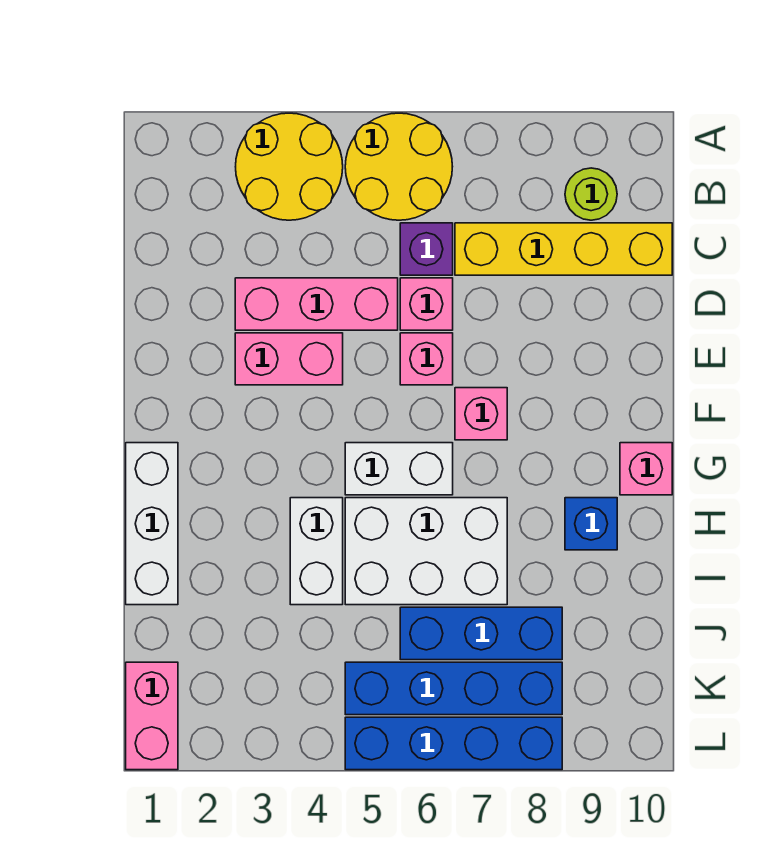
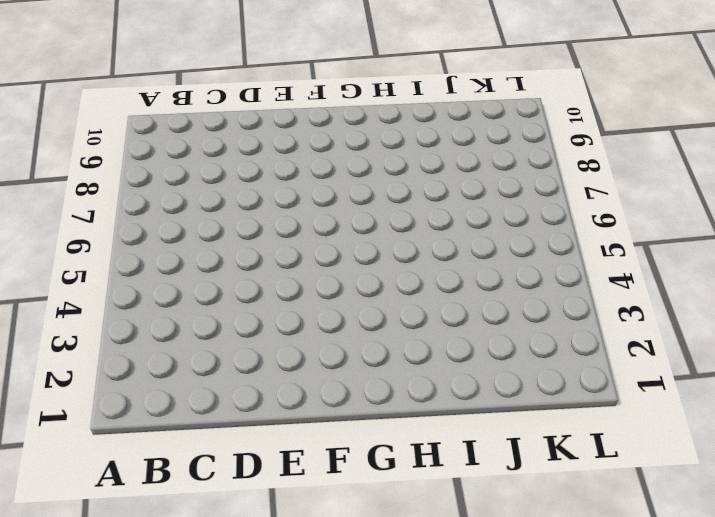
none -> yellow round brick A3:B4 level 1
none -> yellow round brick A5:B6 level 1
none -> lime round brick B9 level 1

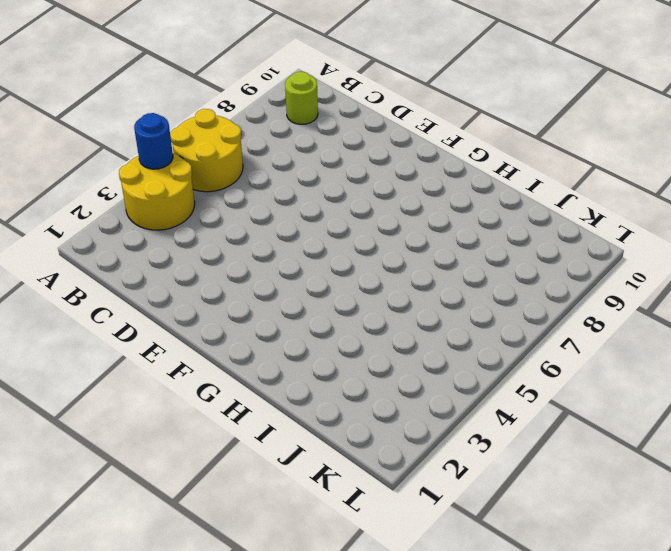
blue round brick A4 level 2 -> none
none -> purple brick C6 level 1
none -> yellow brick C7:C10 level 1
none -> pink brick D3:D5 level 1

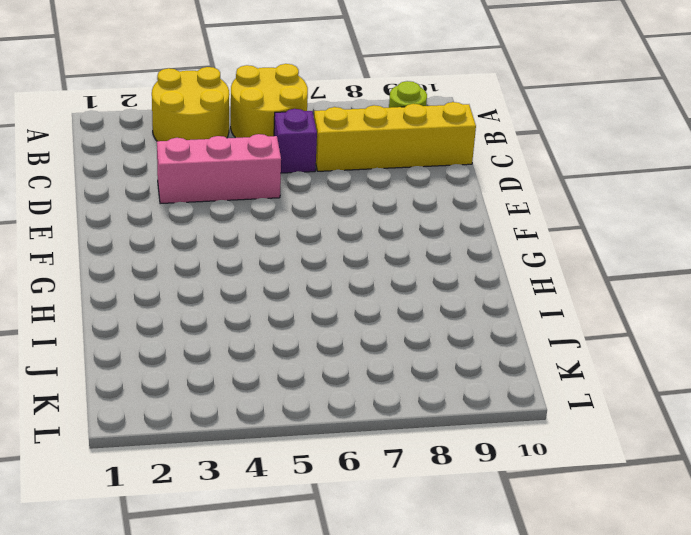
none -> pink brick D6 level 1
none -> pink brick E3:E4 level 1
none -> pink brick E6 level 1

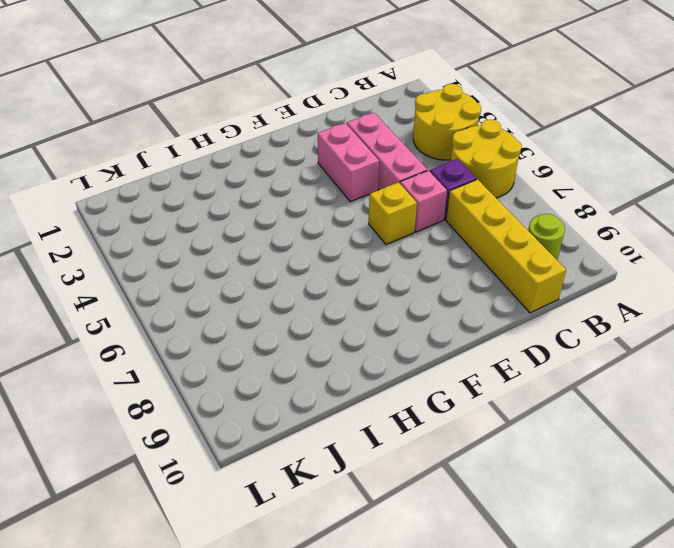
yellow brick E6 level 1 -> pink brick E6 level 1
none -> pink brick F7 level 1
none -> white brick G1:I1 level 1
none -> white brick G5:G6 level 1

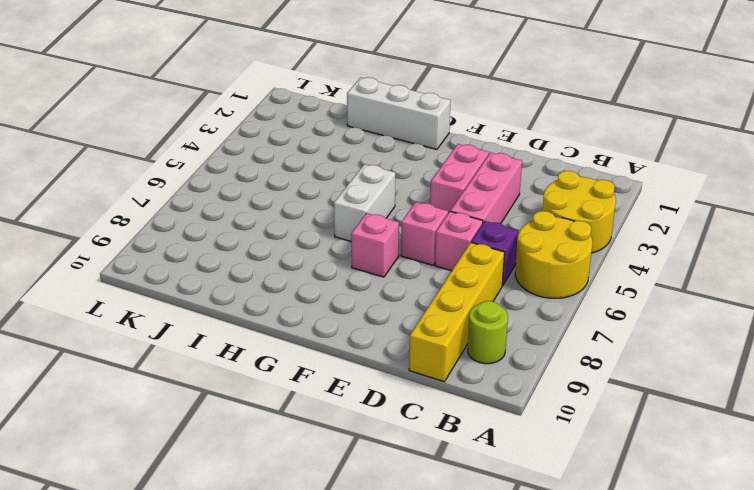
none -> pink brick G10 level 1
none -> white brick H4:I4 level 1
none -> white brick H5:I7 level 1

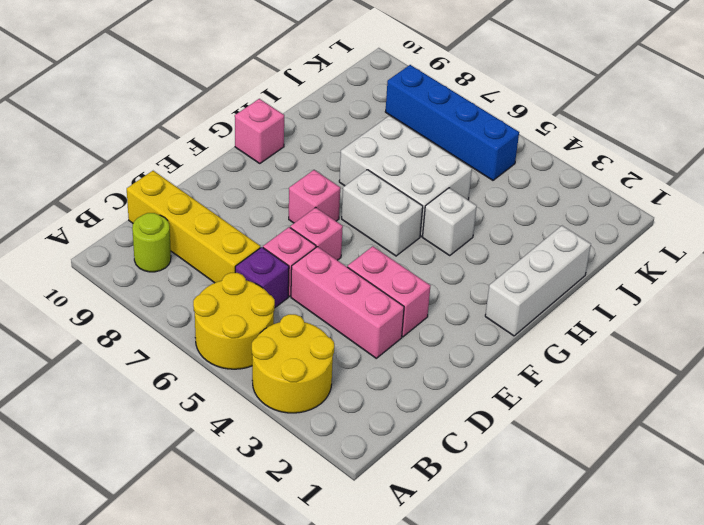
white brick H4 level 1 -> white brick H4:I4 level 1
none -> blue brick H9 level 1
none -> blue brick J6:J8 level 1
none -> pink brick K1:L1 level 1

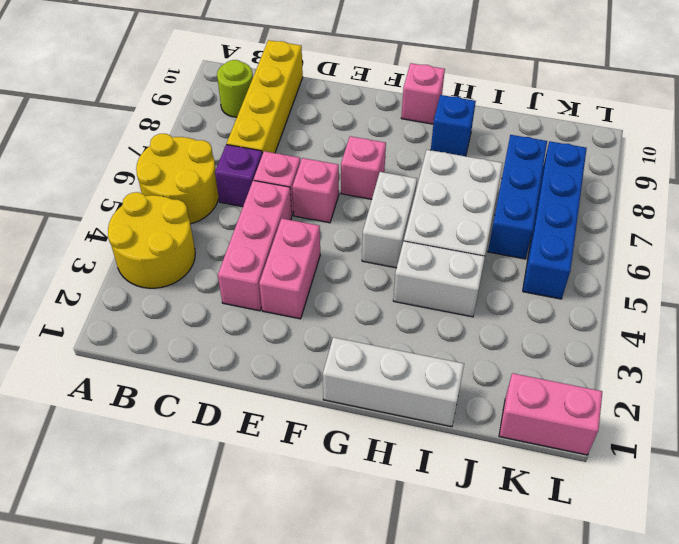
none -> blue brick L5:L8 level 1

